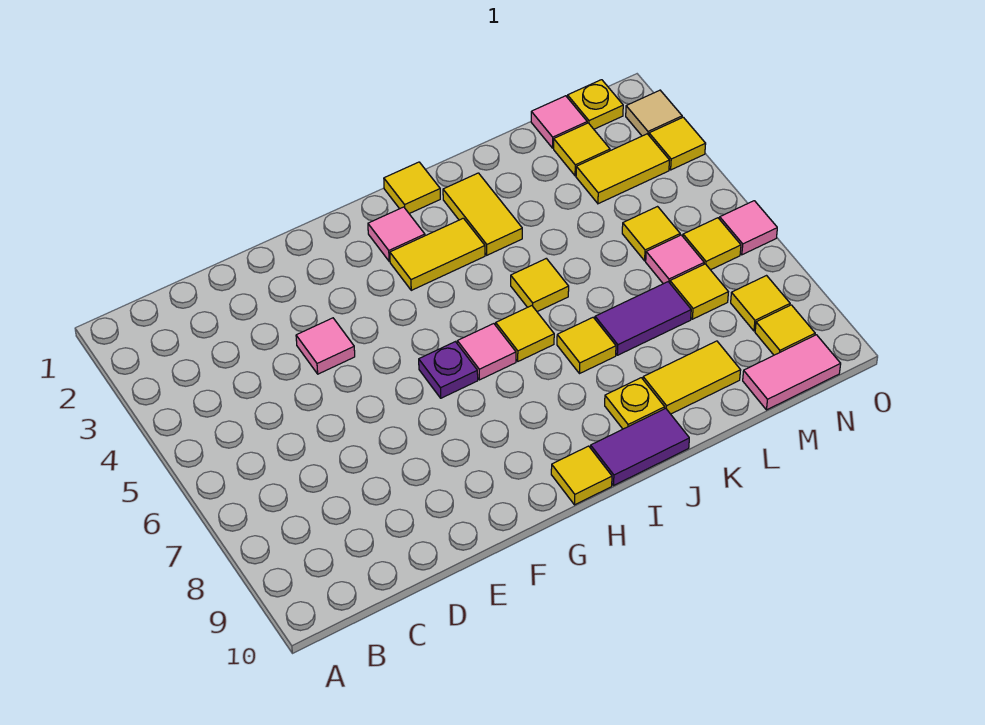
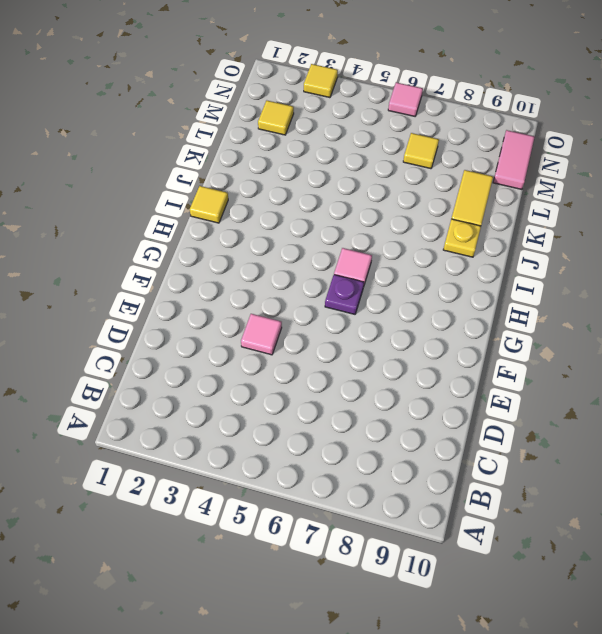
none -> pink tile H2 level 1
none -> yellow tile H3:I3 level 1
none -> yellow tile H10 level 1

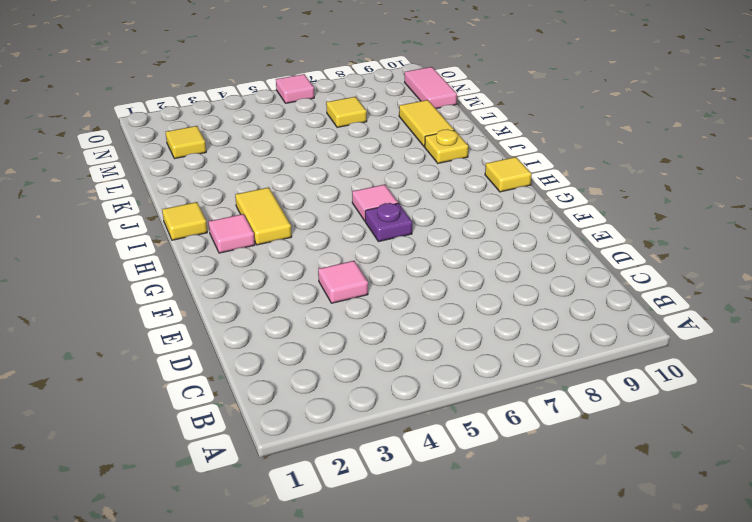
none -> yellow tile I6 level 1
none -> purple tile I10:J10 level 1
none -> yellow tile J2:J3 level 1

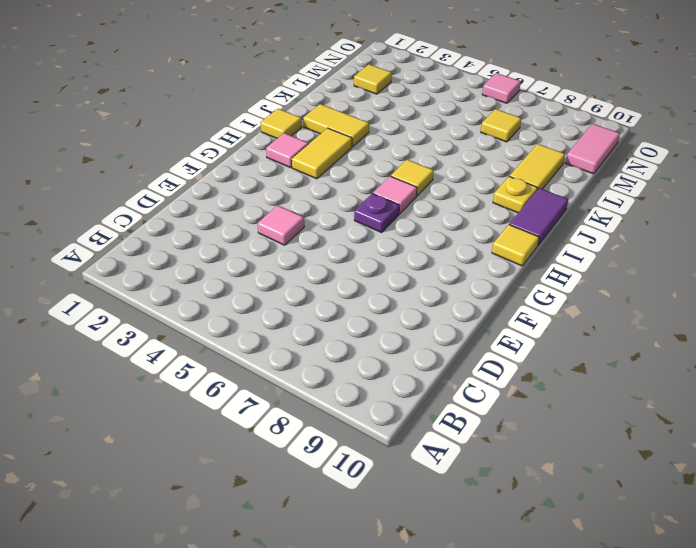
none -> yellow tile J5 level 1
none -> yellow tile J7 level 1
none -> purple tile K7:L7 level 1

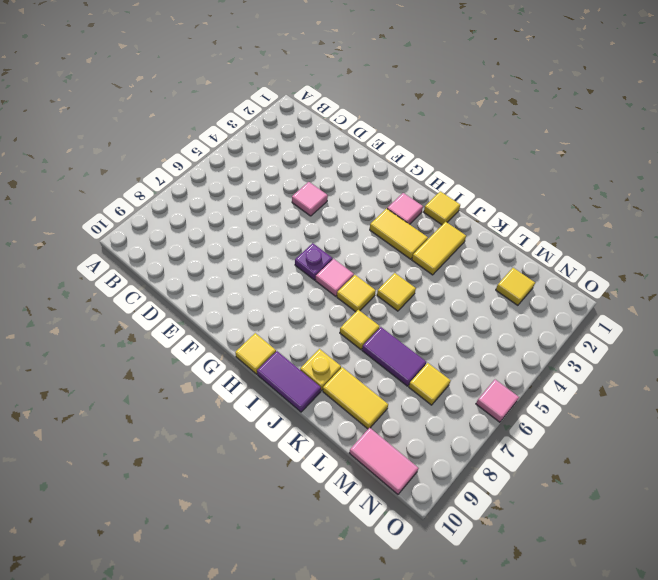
none -> pink tile M1 level 1
none -> yellow tile M3:N3 level 1
none -> yellow tile M5 level 1

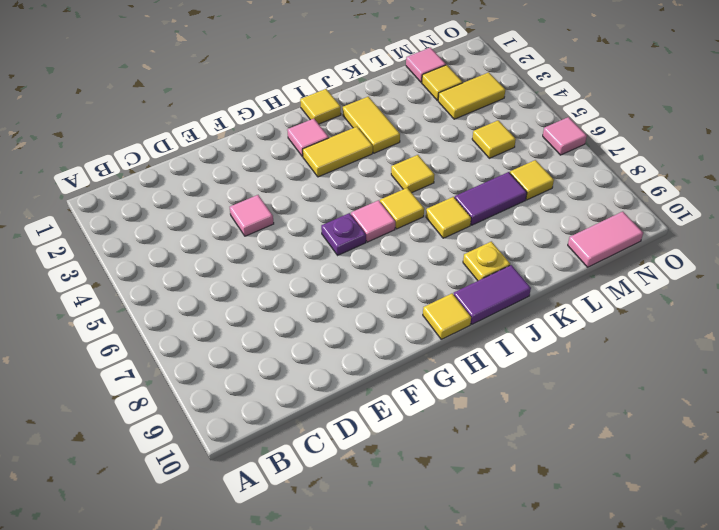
none -> yellow tile K9:L9 level 1
none -> pink tile M6 level 1
none -> yellow plate N1 level 1

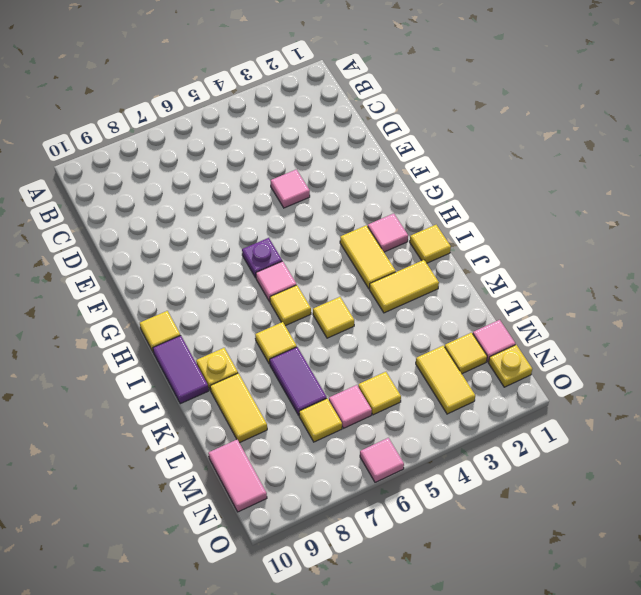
none -> yellow tile N6 level 1
none -> yellow tile N8 level 1
none -> yellow tile N9 level 1

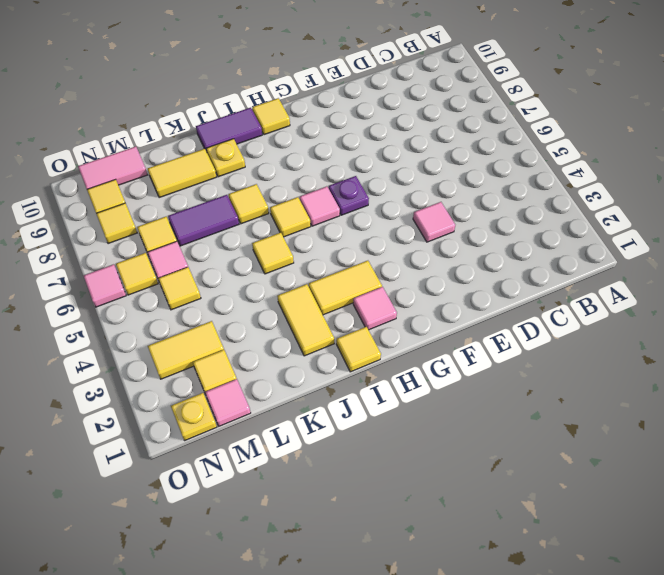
none -> tan tile O2 level 1
none -> yellow tile O3 level 1

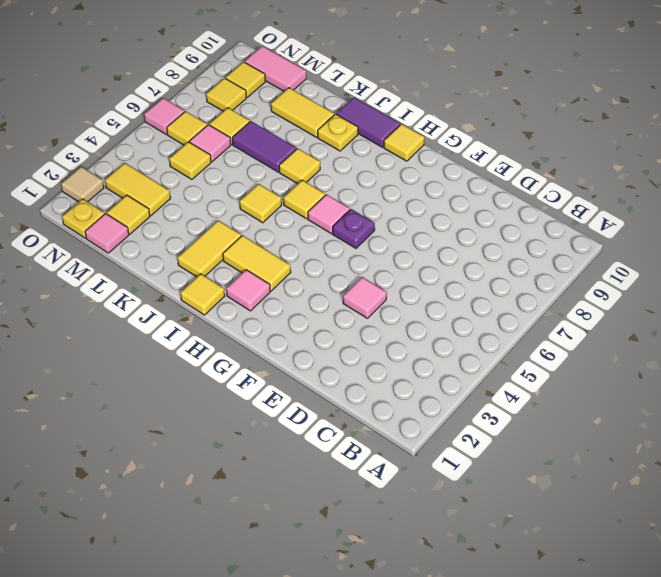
none -> yellow tile O3 level 1

